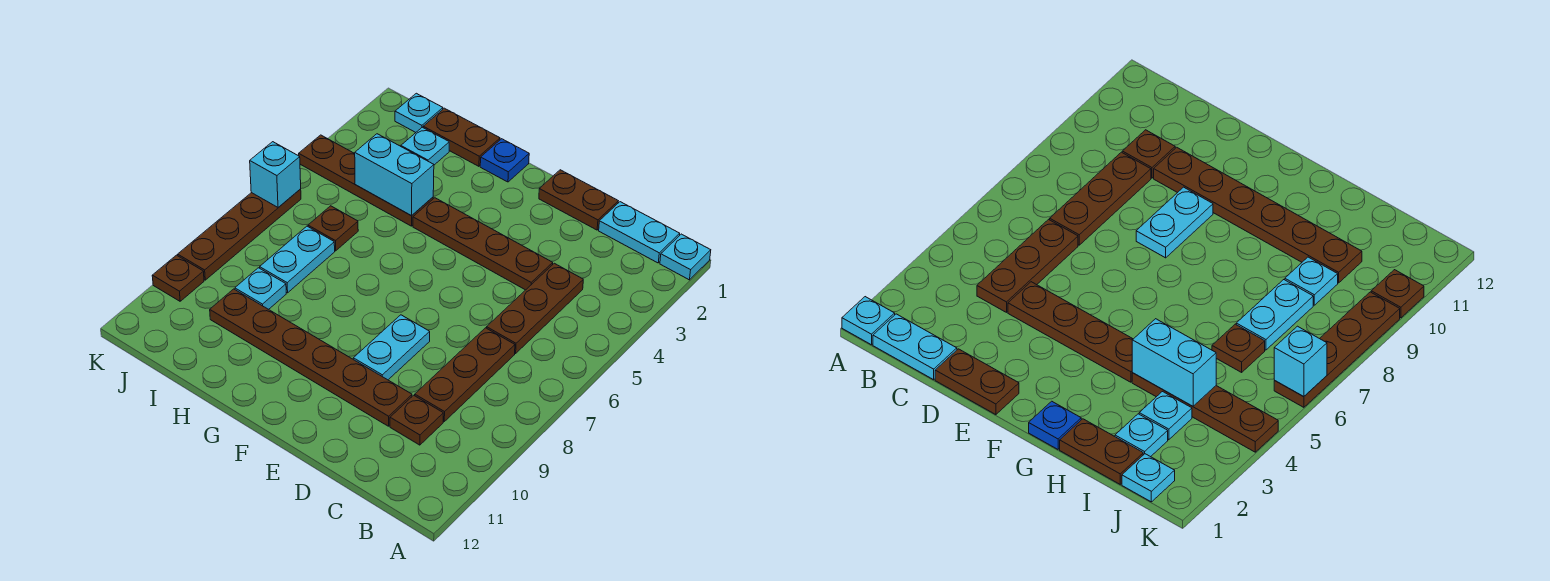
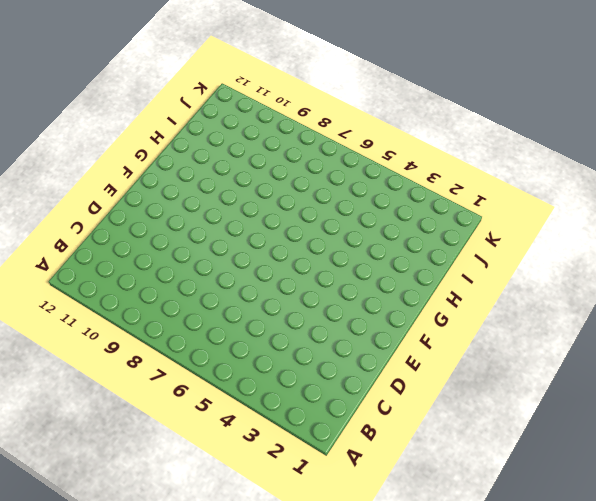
none -> cyan plate A1 level 1
none -> cyan plate B1:C1 level 1
none -> brown plate C4:C6 level 1

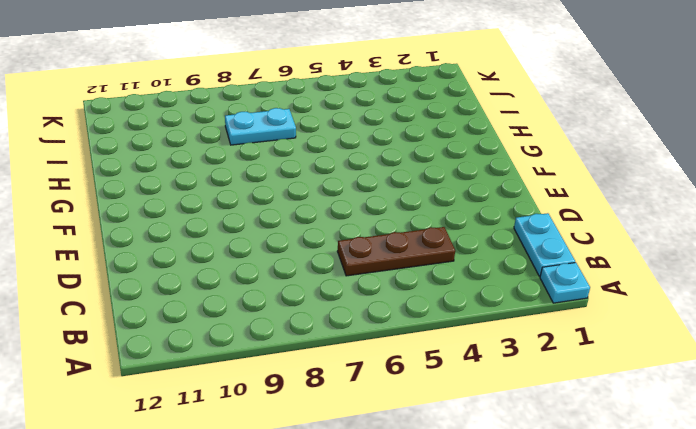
none -> brown plate C7:C9 level 1
none -> brown plate C10 level 1
none -> brown plate D1:E1 level 1

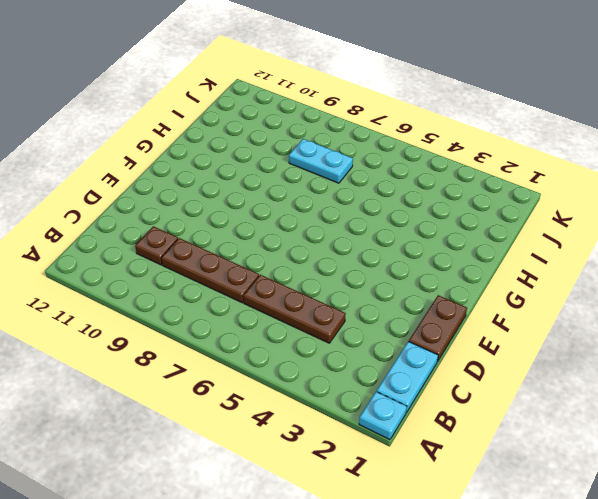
none -> brown plate D4:G4 level 1
none -> brown plate D10:I10 level 1
none -> cyan plate E8:E9 level 1

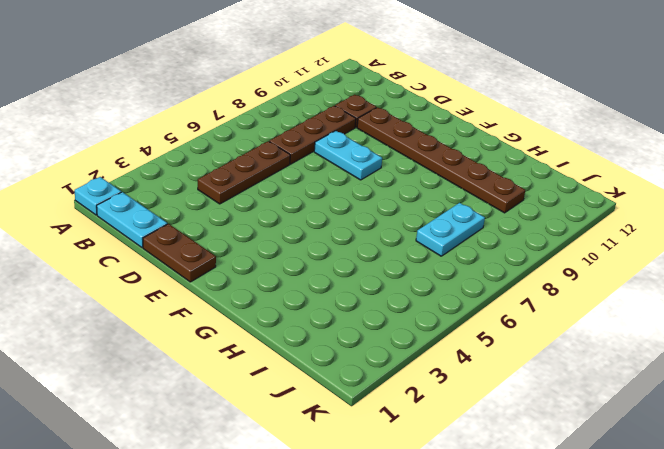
cyan plate D8:E8 level 1 -> cyan plate E8:E9 level 1
none -> brown plate D4:G4 level 1
none -> blue plate G1 level 1
none -> brown plate H1:I1 level 1

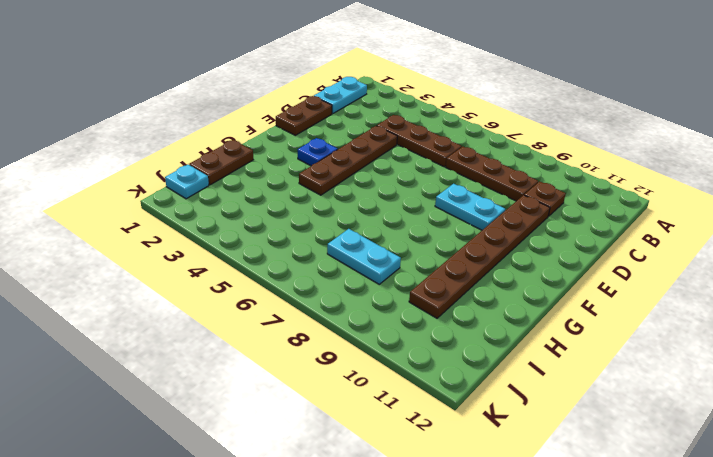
blue plate F3 level 1 -> blue plate G1 level 1
none -> cyan plate A1 level 1
none -> brown plate H4:K4 level 1
none -> cyan plate I2 level 1

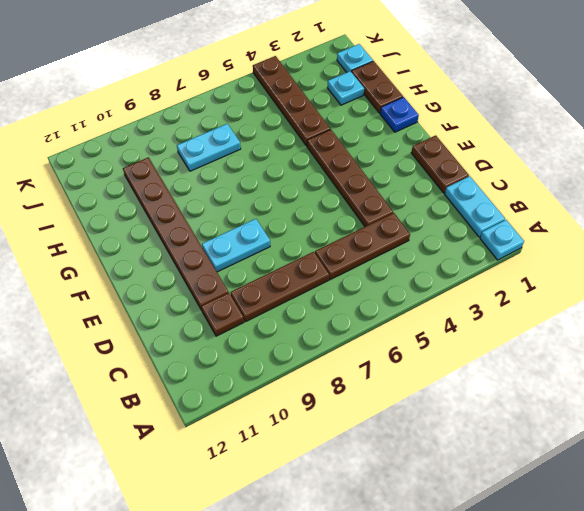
none -> cyan plate I3 level 1
none -> brown plate I6 level 1
none -> cyan plate I9 level 1

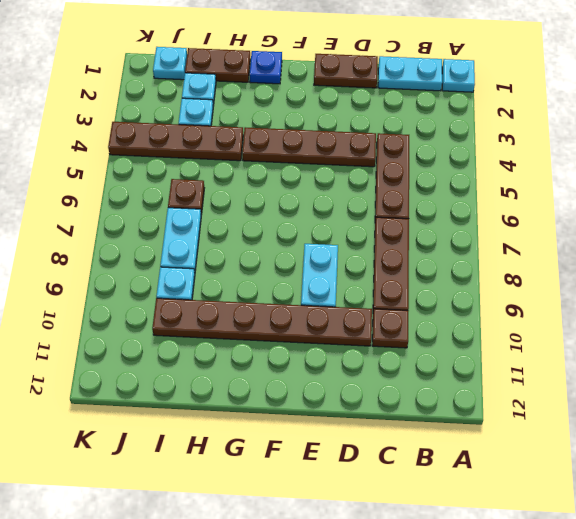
none -> brown plate K6:K9 level 1
none -> brown plate K10 level 1
none -> cyan brick H4:I4 level 2

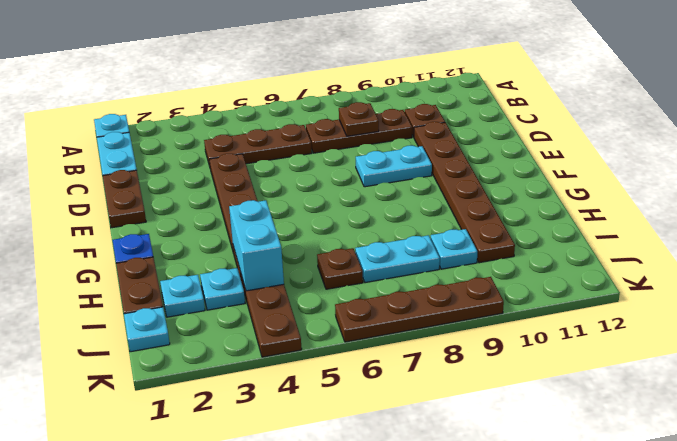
brown plate C8 level 2 -> brown plate K10 level 1
none -> cyan brick K6 level 2

